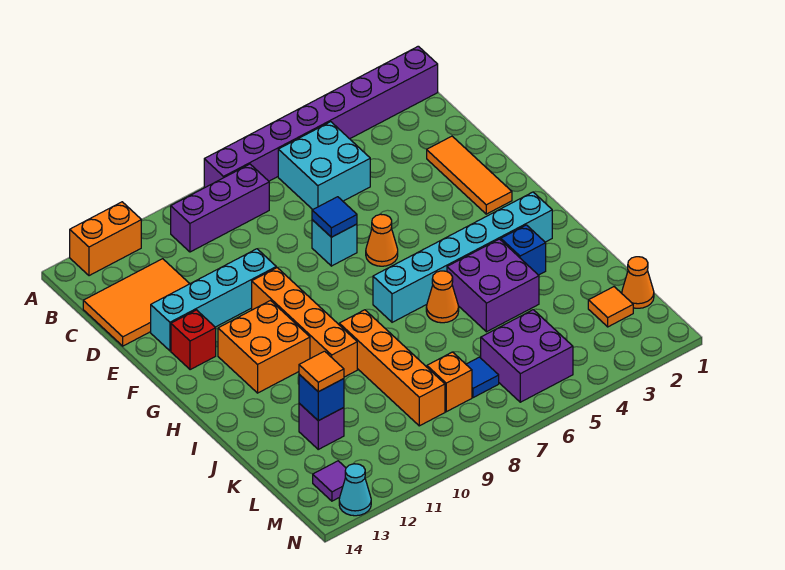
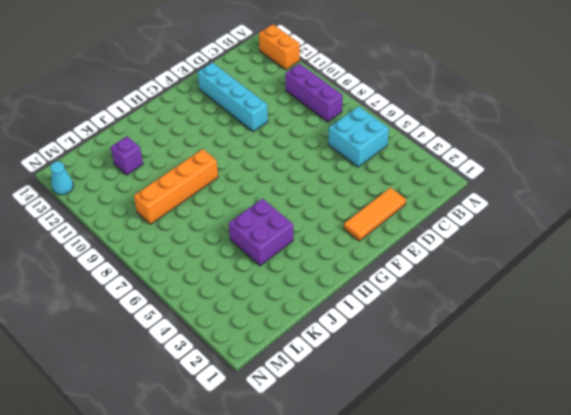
none -> purple brick A1:A8 level 1
none -> orange tile C12:D14 level 1
none -> cyan brick E7 level 1

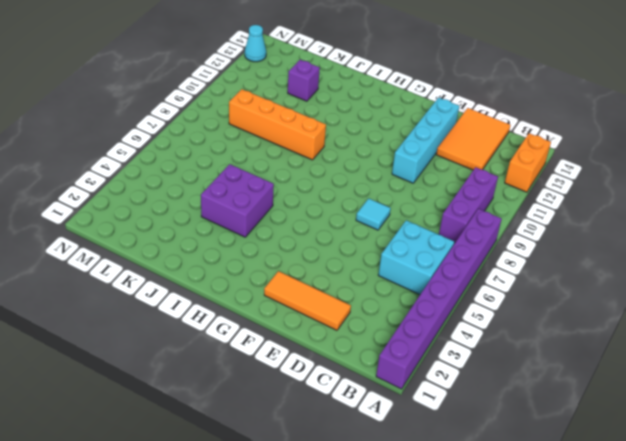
cyan tile E7 level 1 -> cyan brick E7 level 1
none -> orange cone F6 level 1
none -> orange brick F10:I10 level 1
none -> red brick F13 level 1

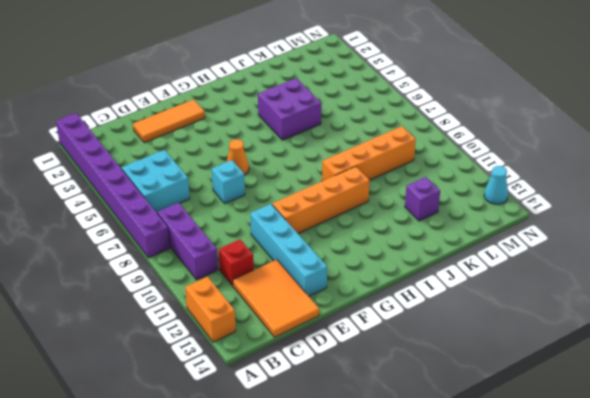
red brick C11 level 1 -> red brick F13 level 1
none -> orange brick G11:H12 level 1
none -> cyan brick H2:H7 level 1
none -> blue brick I3 level 1

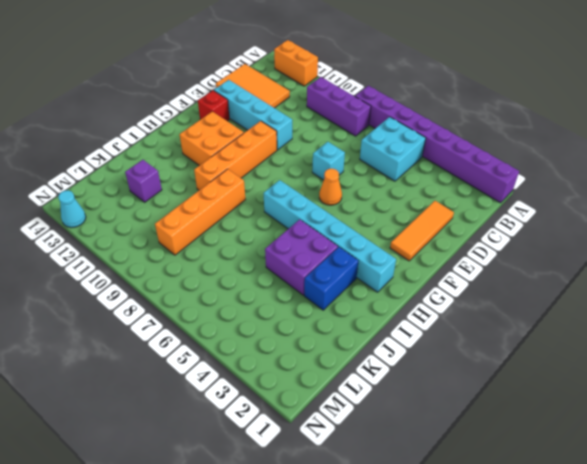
blue brick I3:J3 level 1 -> blue brick I3 level 1
none -> orange cone I6 level 1
none -> orange cone L1 level 1
none -> orange tile L2 level 1

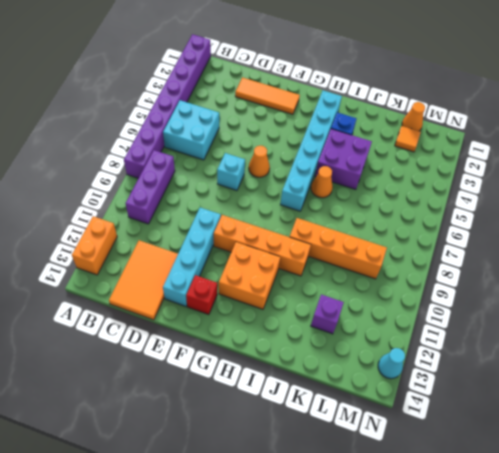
none -> purple brick L5:M6 level 1
none -> blue tile L7 level 1
none -> orange brick L8 level 1

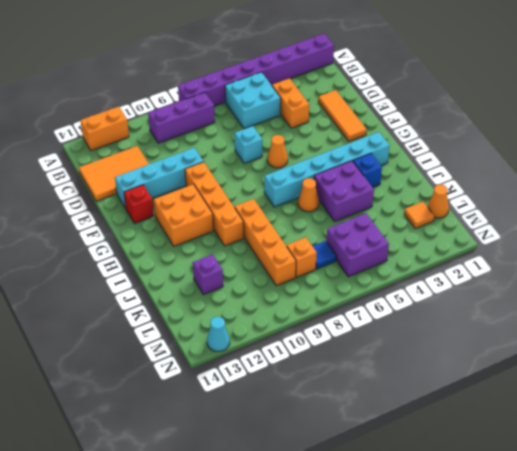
orange brick C4:D4 level 1 -> none
none -> purple tile M13 level 1
none -> blue tile E7 level 2
none -> blue brick K12 level 2

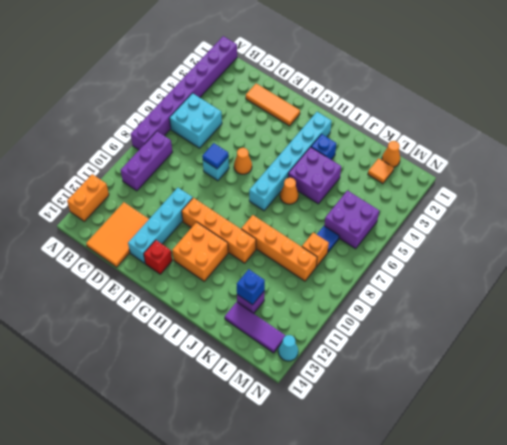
purple tile K13:M13 level 1 -> purple tile M13 level 1
none -> orange tile K12 level 3

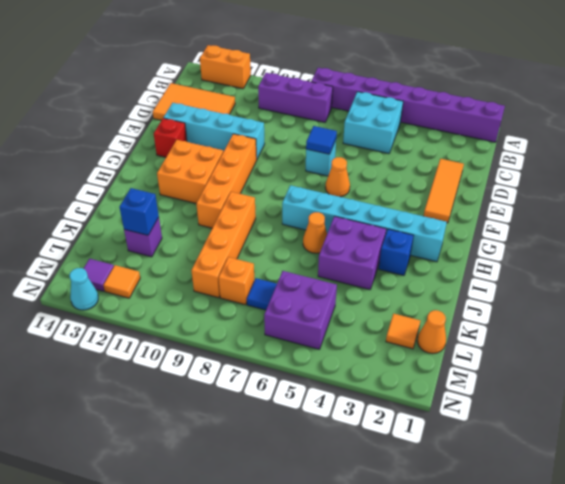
orange tile M12 level 1 -> orange tile K12 level 3

